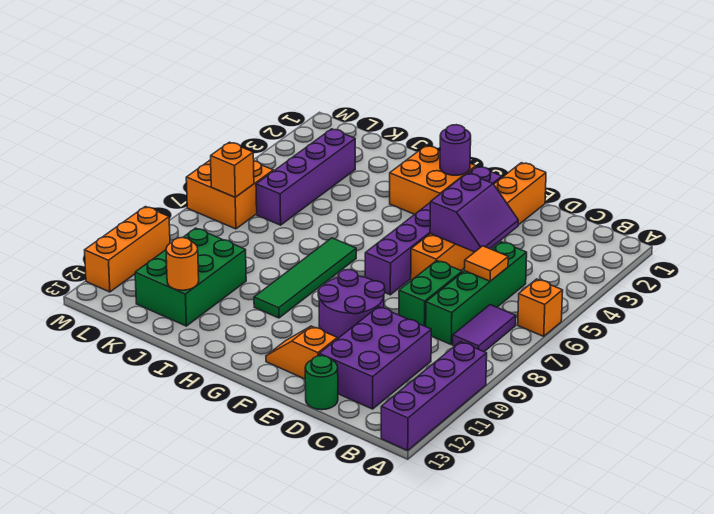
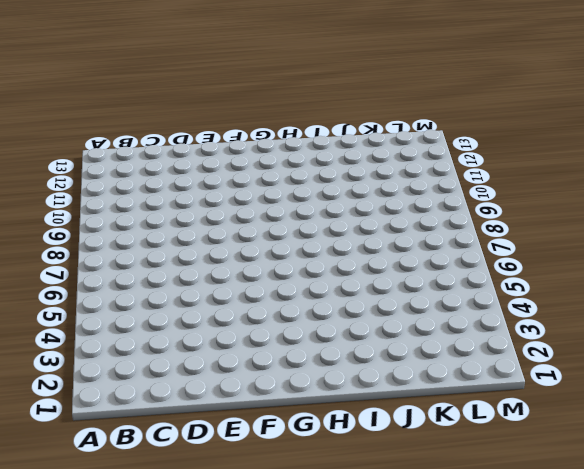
none -> orange brick A6 level 1
none -> purple brick A10:A13 level 1
none -> purple tile B7:B8 level 1

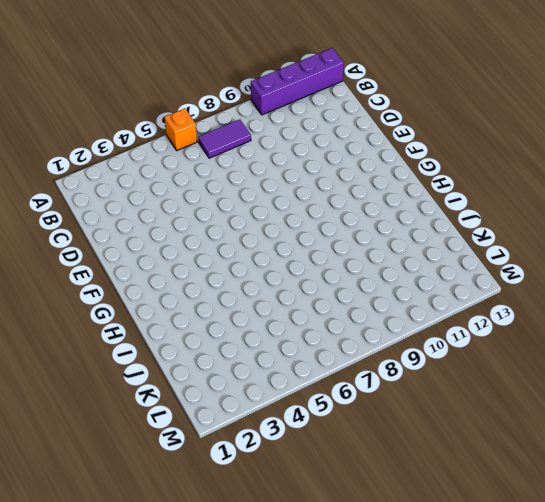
none -> green brick C5:C8 level 1
none -> purple brick C10:D12 level 1
none -> green brick D7:D8 level 1

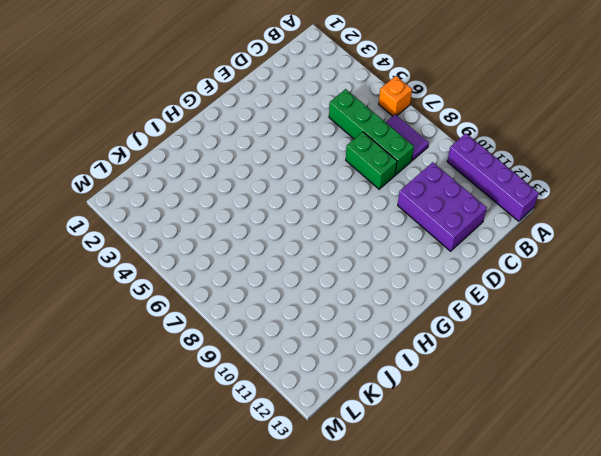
none -> green round brick D13 level 1
none -> orange brick E1:E6 level 1
none -> purple round brick E9:F10 level 1

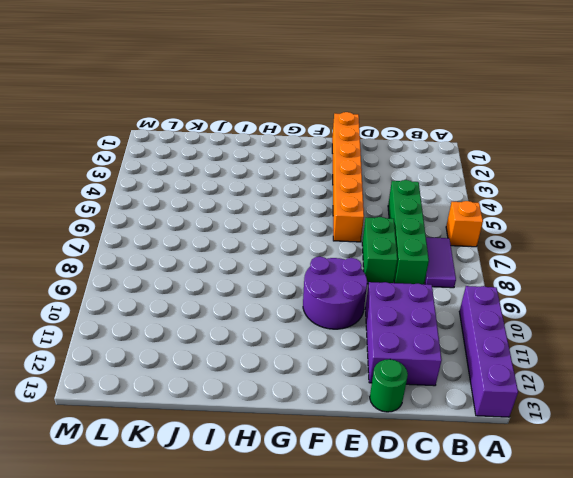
none -> orange slope E12:F12 level 1 top E
none -> purple brick F2:F7 level 1
none -> orange brick G2:H3 level 1

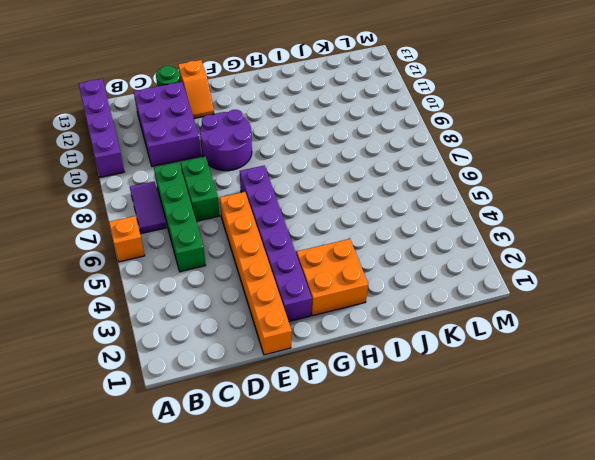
orange slope E12:E13 level 1 top 13 -> orange slope E12:F12 level 1 top E
none -> green tile H7:H10 level 1
none -> green brick J10:K12 level 1
none -> purple brick K3:K6 level 1

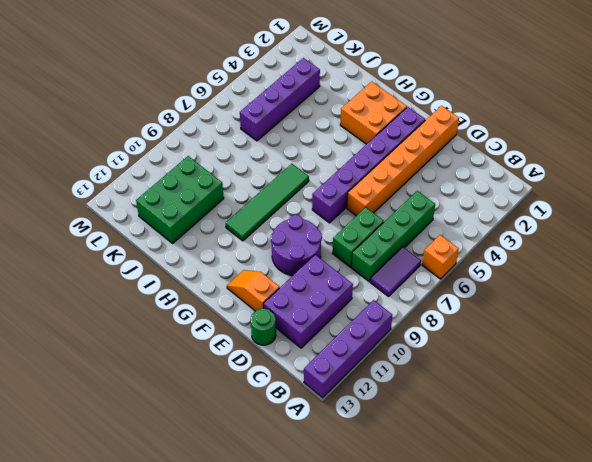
none -> orange brick L6:M7 level 1
none -> orange brick M10:M12 level 1
none -> orange tile C6 level 2

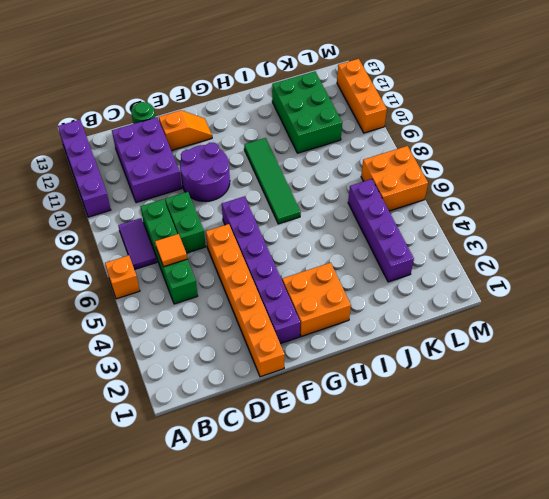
none -> purple slope D4:E5 level 2 top E
none -> purple round brick G2 level 2
none -> orange round brick J12 level 2

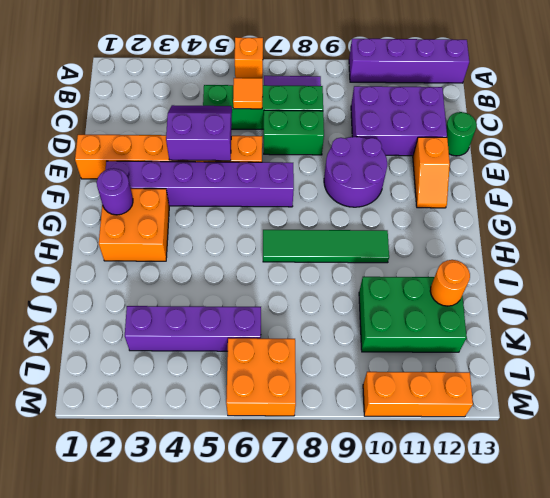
none -> orange brick L7 level 2

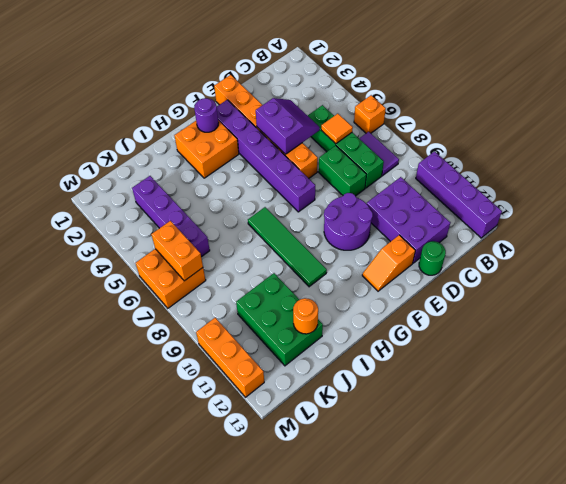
orange brick L6:L7 level 2 -> orange brick L7 level 2

